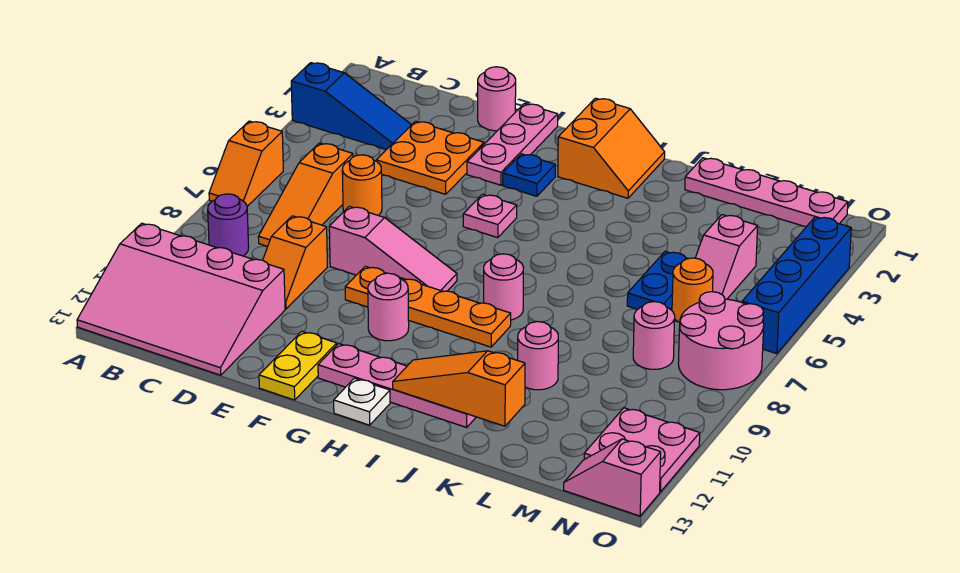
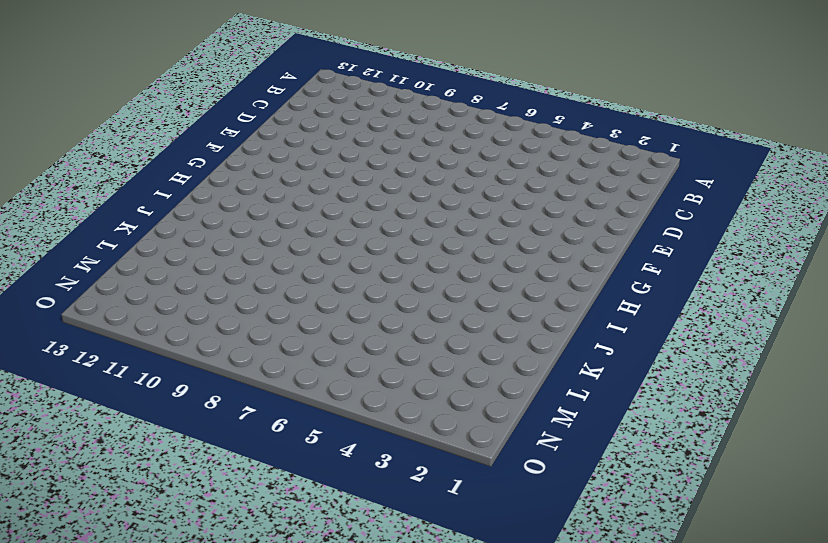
none -> blue slope A3:C3 level 1 top A
none -> orange slope A6:A7 level 1 top 6
none -> pink slope A11:D13 level 1 top 11
none -> purple round brick B9 level 1

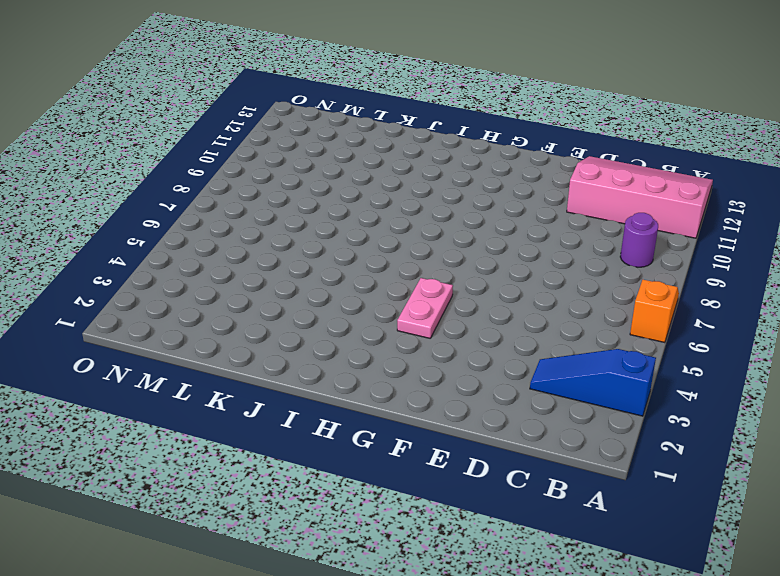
pink plate G4:G5 level 1 -> pink plate G5 level 1
none -> orange slope C6:C8 level 1 top 6
none -> orange plate D3:E4 level 1
none -> orange round brick D6 level 1
none -> orange slope D9:D10 level 1 top 9

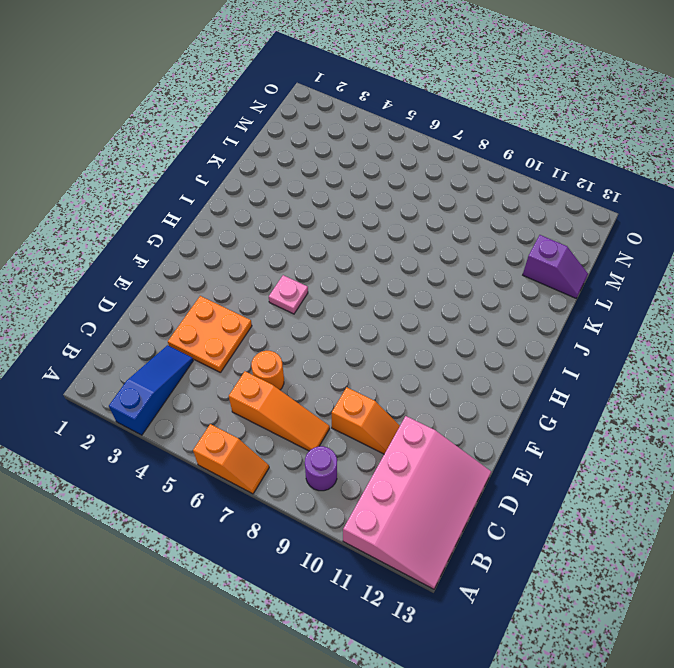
purple slope L12:L13 level 1 top 12 -> none
none -> pink round brick E1 level 1
none -> pink slope E8:G8 level 1 top E
none -> pink plate F1:F3 level 1
none -> orange plate F9:I9 level 1

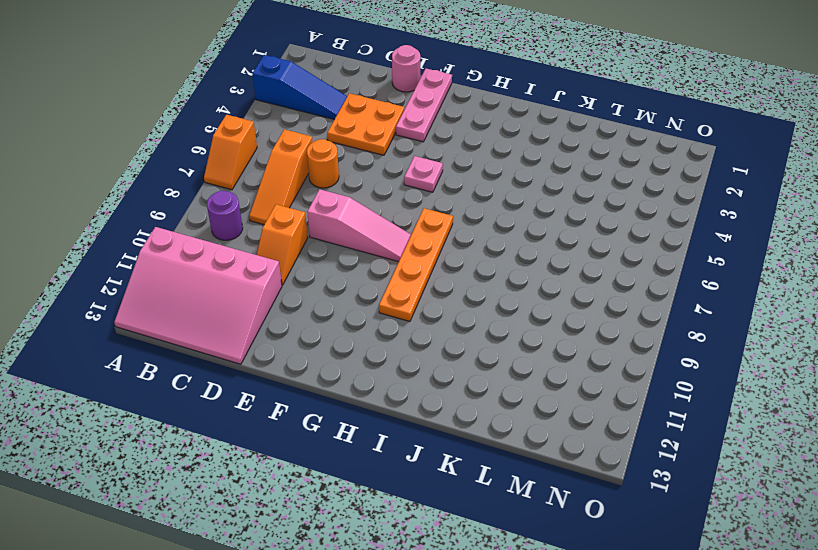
orange plate H7:H10 level 1 -> orange plate F9:I9 level 1
none -> yellow plate F12:F13 level 1
none -> blue plate G3 level 1
none -> pink round brick G10 level 1
none -> pink plate G12:J12 level 1

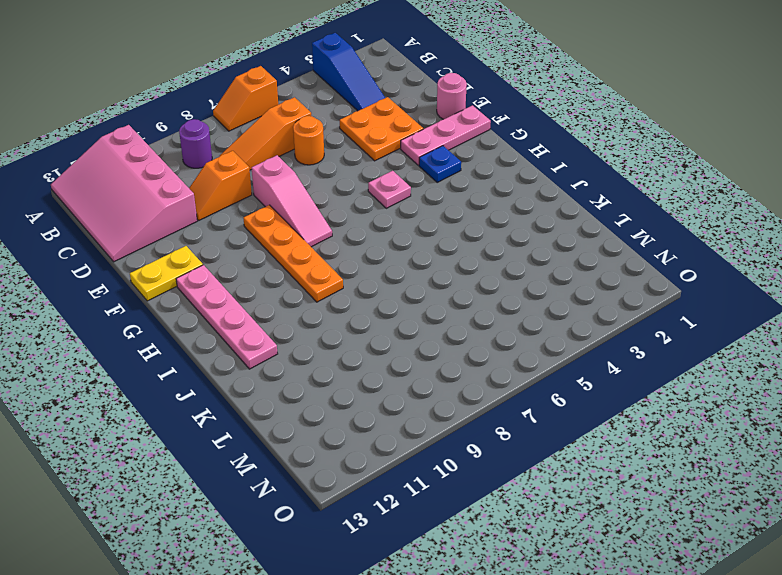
none -> pink round brick G10 level 1
none -> orange slope H1:I2 level 1 top H
none -> white plate H13 level 1
none -> pink round brick I8 level 1

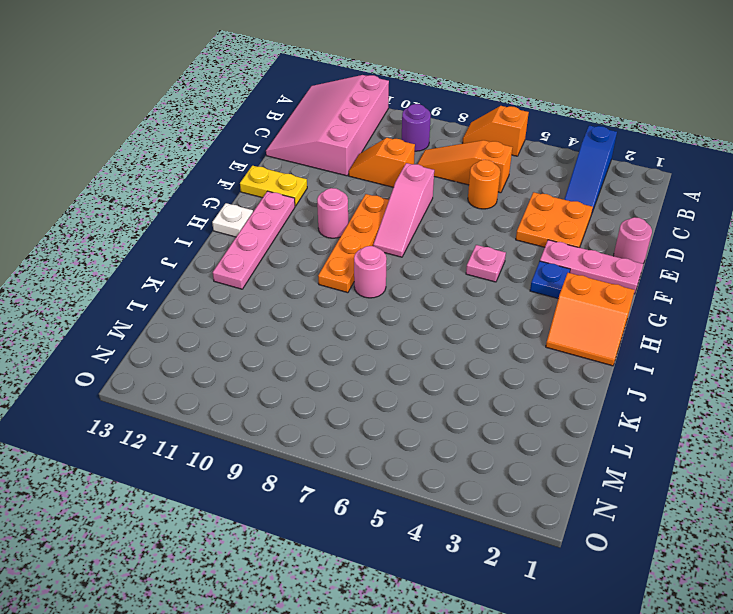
none -> pink plate K1:N1 level 1
none -> pink round brick K10 level 1
none -> blue plate L5:L6 level 1
none -> pink slope M4:M5 level 1 top 4

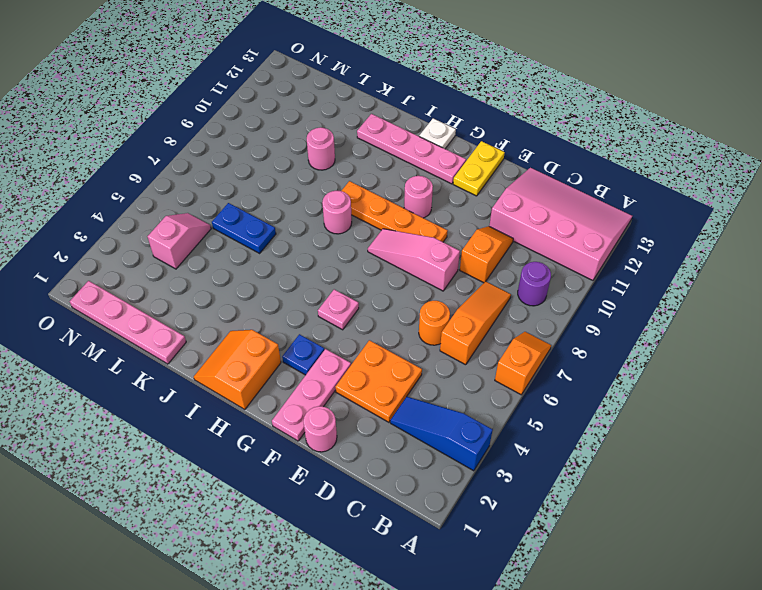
blue plate K6:L6 level 1 -> blue plate L5:L6 level 1
none -> orange round brick M6 level 1
none -> pink round brick M8 level 1
none -> pink round brick N7:O8 level 1
none -> pink plate N11:O12 level 1

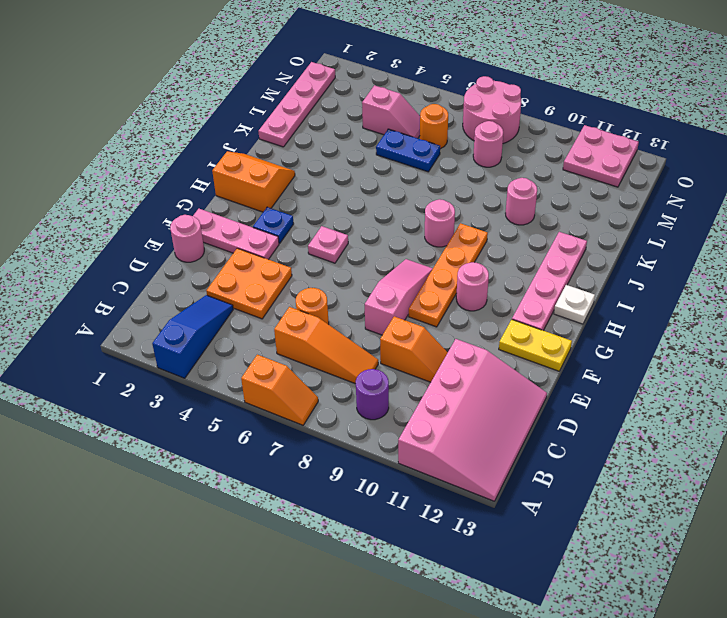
none -> pink slope N13:O13 level 1 top O
none -> blue brick O3:O6 level 1
none -> orange slope I12:K12 level 2 top K

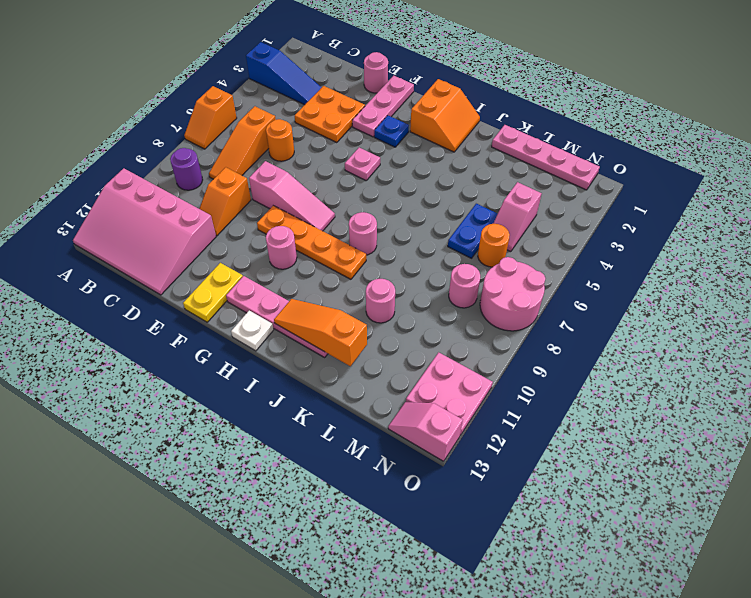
none -> blue brick O3:O6 level 1

